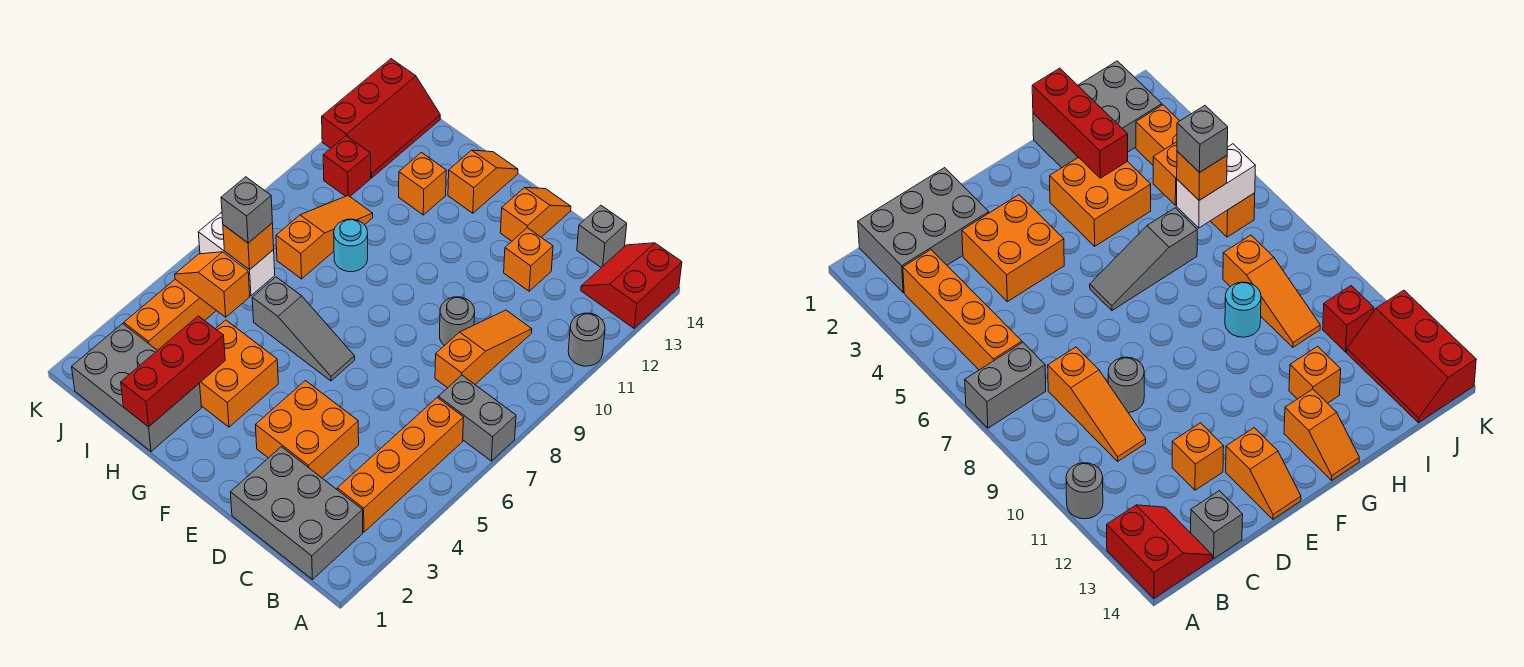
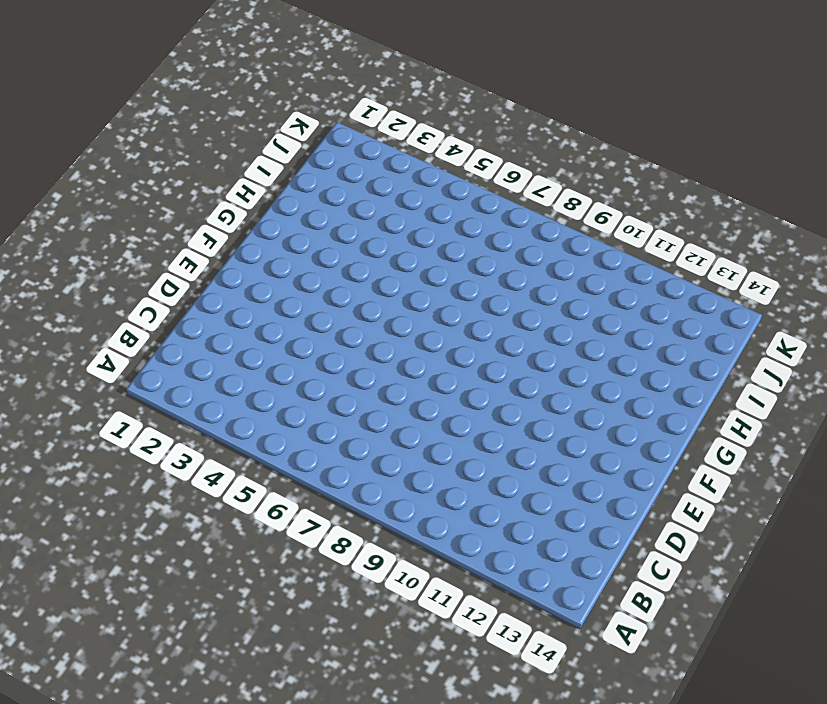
none -> grey brick A7:B7 level 1
none -> grey round brick A11 level 1
none -> red slope A13:B14 level 1 top A

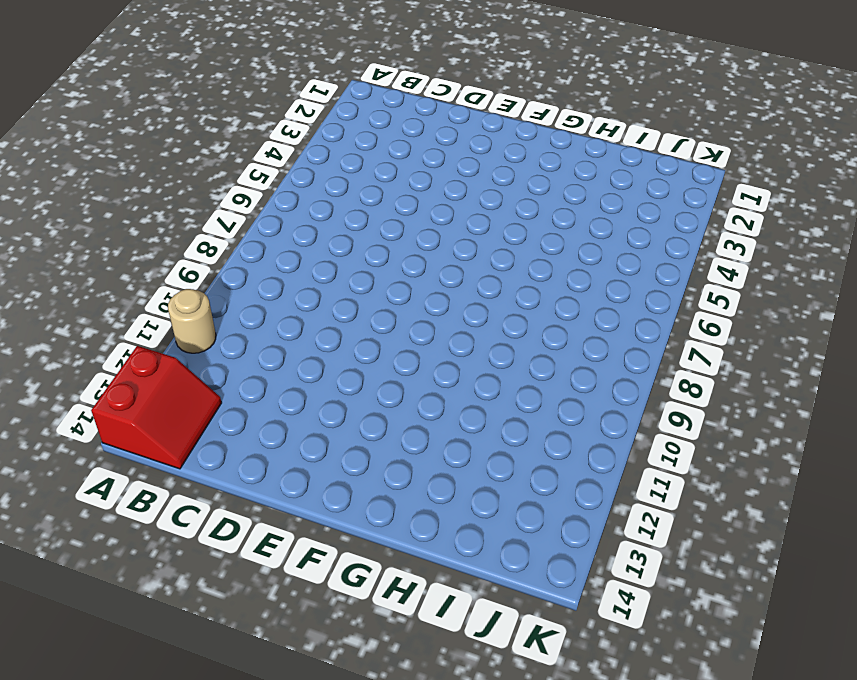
tan round brick A11 level 1 -> grey round brick A11 level 1
none -> grey brick A7:B7 level 1
none -> grey brick B1:D2 level 1
none -> orange brick B3:B6 level 1

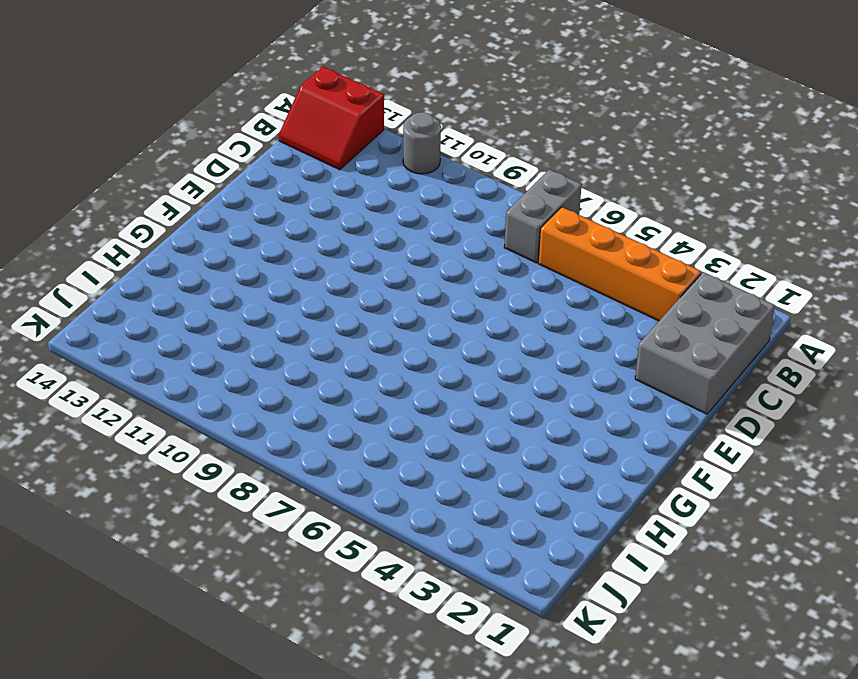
none -> orange slope C8:C10 level 1 top 8
none -> grey brick C14 level 1
none -> orange brick D3:E4 level 1

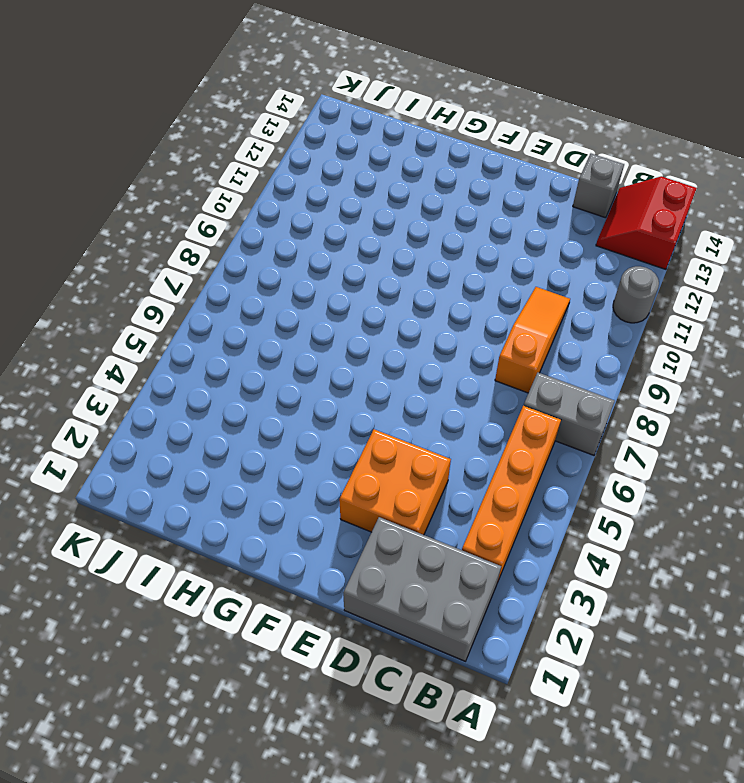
none -> grey round brick D9 level 1
none -> orange brick D12 level 1
none -> orange slope E13:E14 level 1 top 13

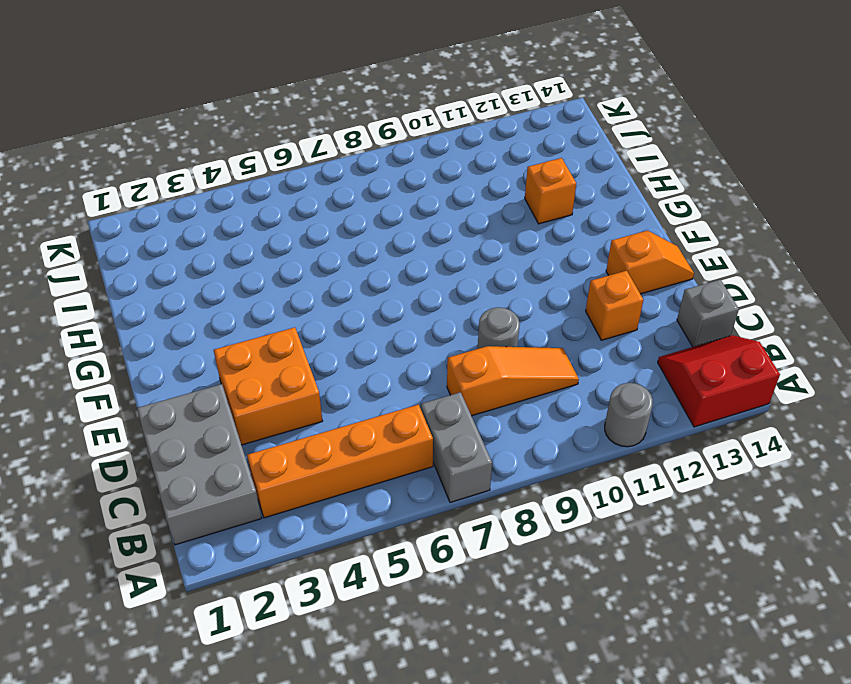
none -> grey slope F6:H6 level 1 top H
none -> orange brick G3:H4 level 1
none -> orange slope G13:G14 level 1 top 13

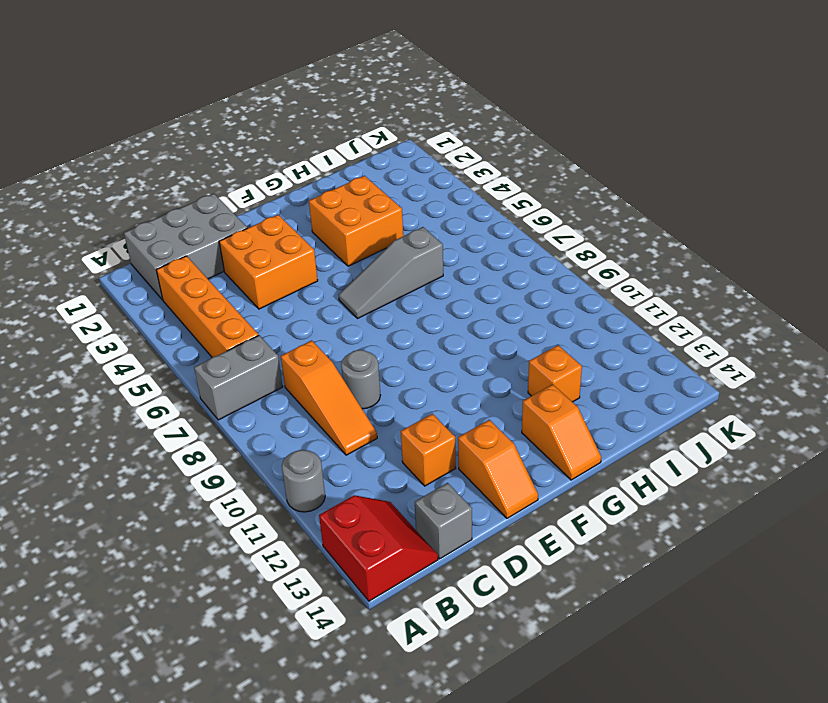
none -> grey brick H1:J2 level 1
none -> cyan round brick H9 level 1
none -> orange slope I8:I10 level 1 top 8

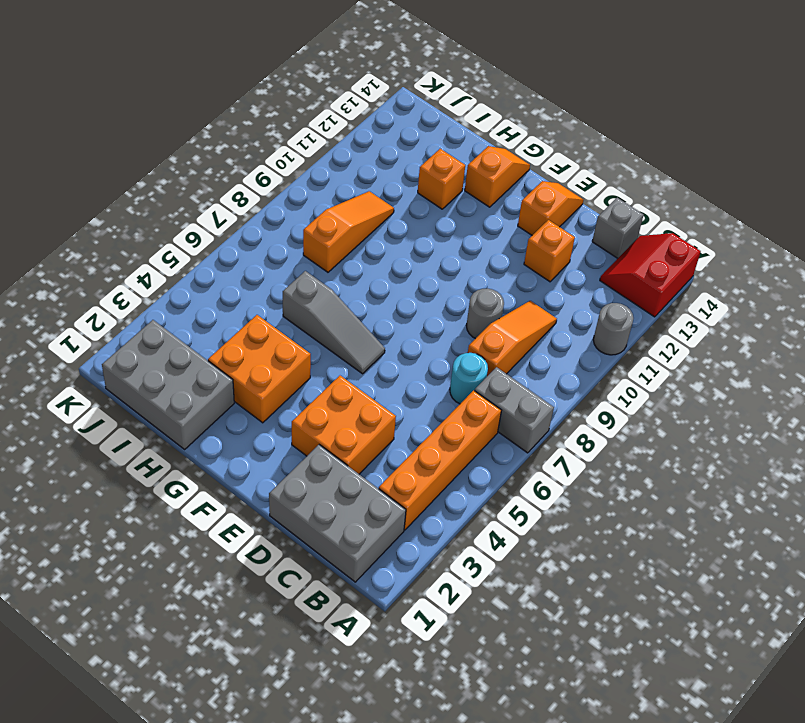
cyan round brick C7 level 1 -> cyan round brick H9 level 1
none -> orange brick J3:J6 level 1
none -> red brick J11 level 1
none -> red slope J12:K14 level 1 top K

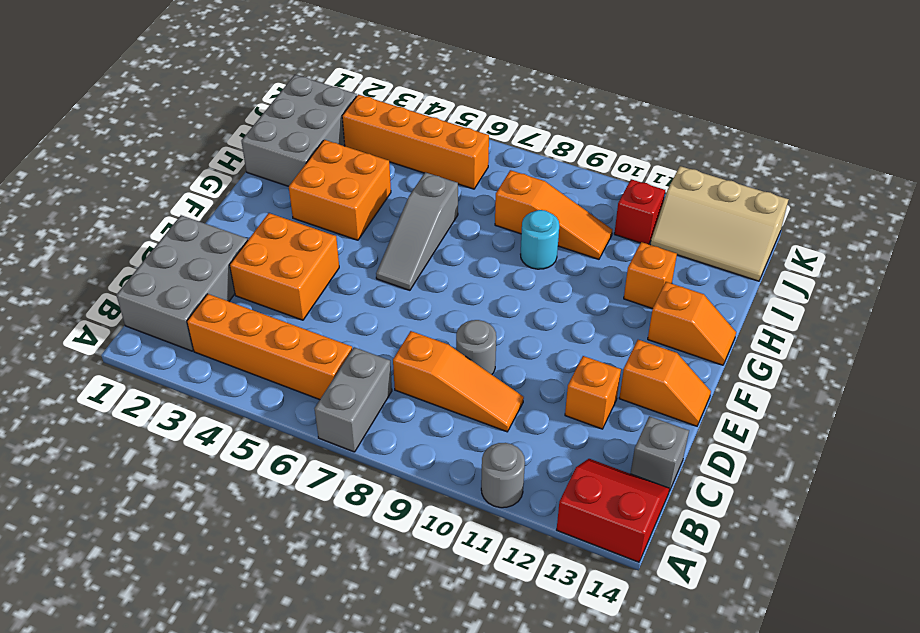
tan slope J12:K14 level 1 top K -> red slope J12:K14 level 1 top K
none -> red brick H1:H3 level 2
none -> orange slope I5:J5 level 2 top I
none -> white brick I6:J6 level 2

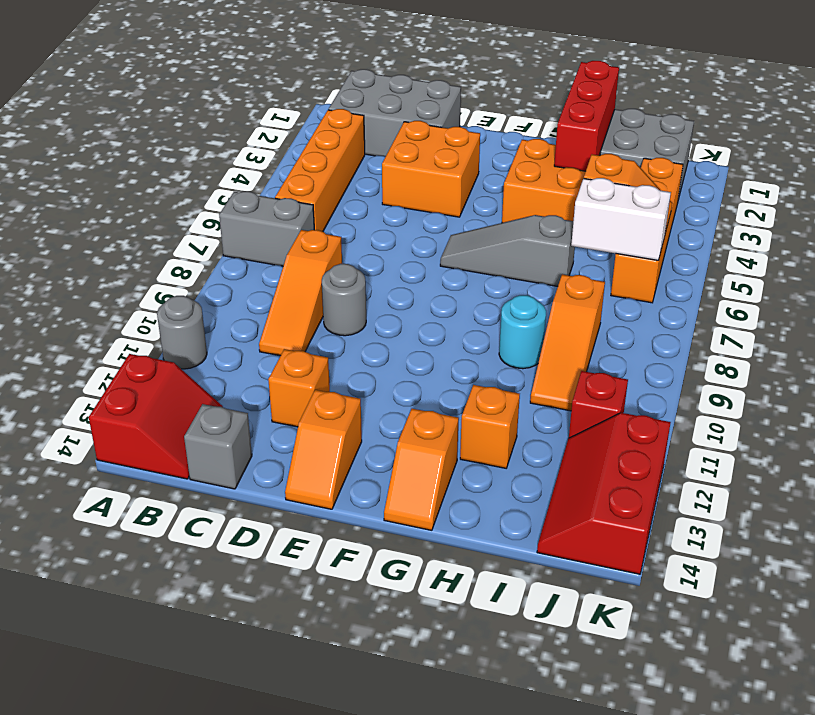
none -> orange brick I6 level 3
none -> grey brick I6 level 4

